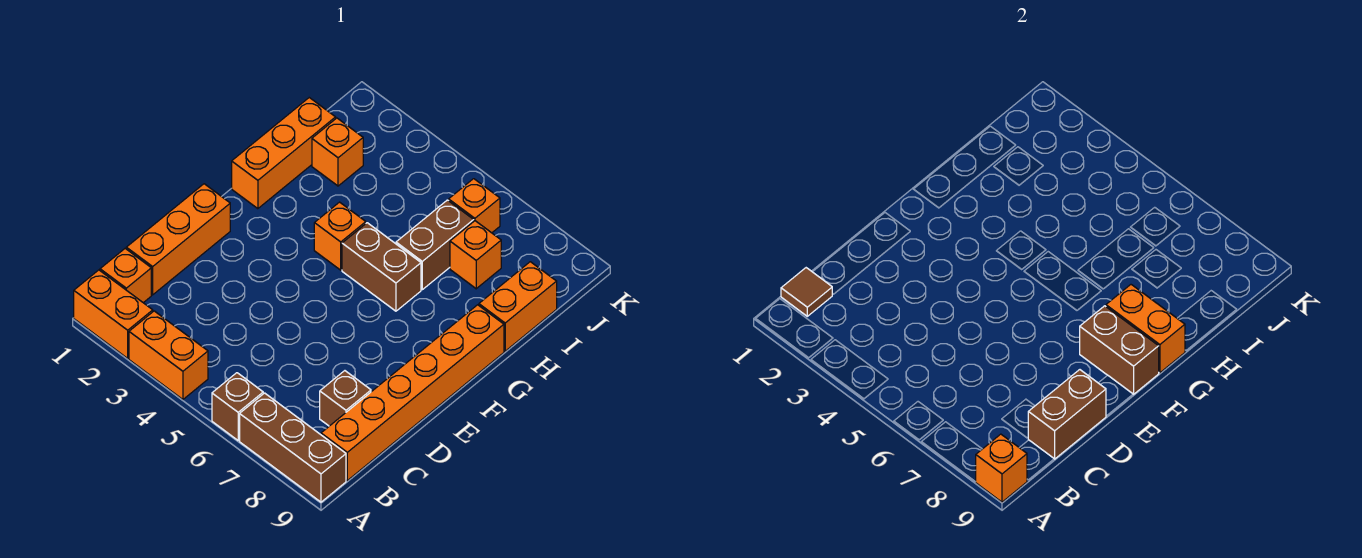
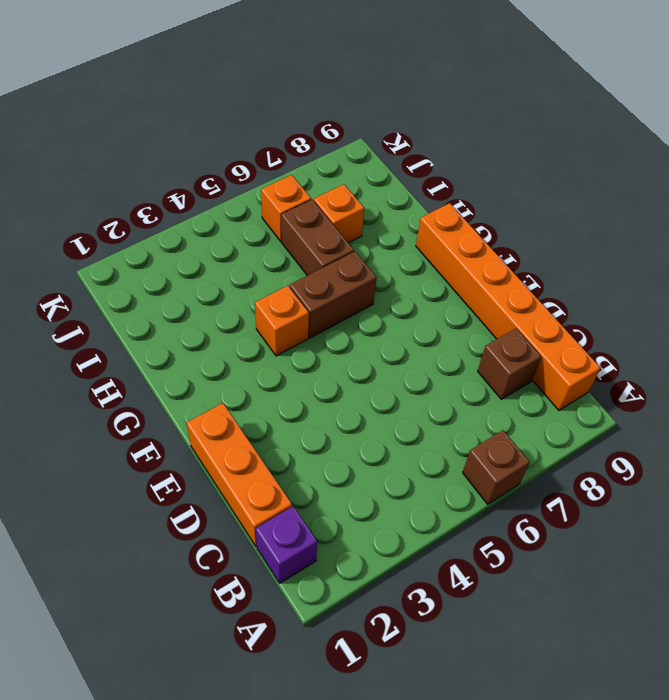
purple brick B1 level 1 -> orange brick B1 level 1
none -> orange brick A1:A2 level 1
none -> orange brick A3:A4 level 1
none -> brown brick A7:A9 level 1

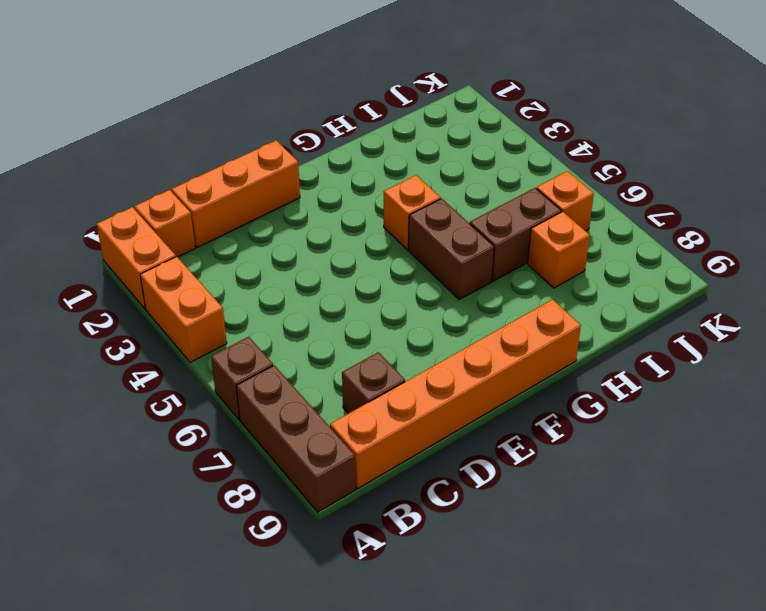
none -> orange brick G1:I1 level 1
none -> orange brick H9:I9 level 1
none -> orange brick I2 level 1

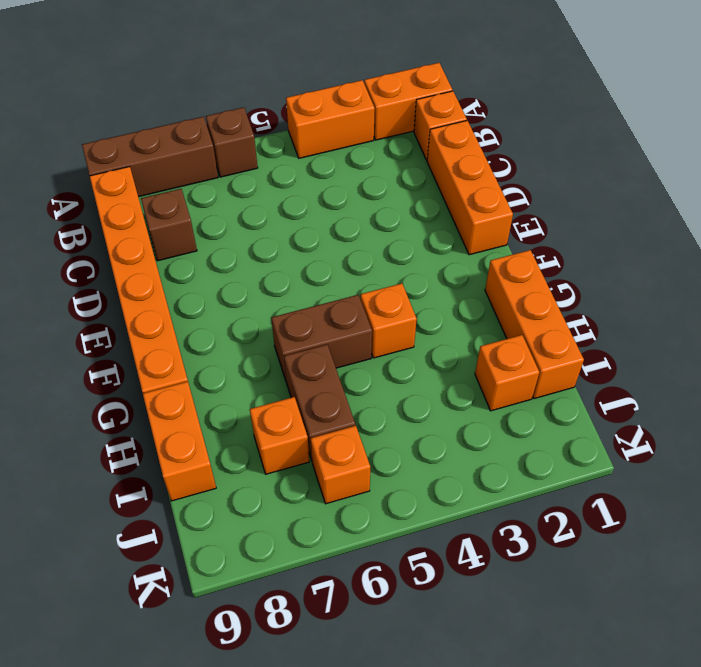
none -> orange brick A9 level 2
none -> brown tile B1 level 2
none -> brown brick C9:D9 level 2

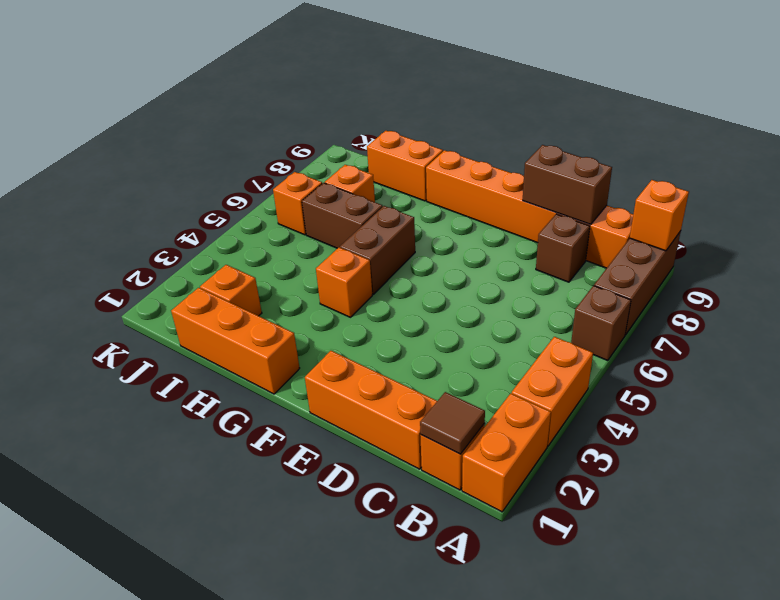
none -> brown brick F8:F9 level 2
none -> orange brick G8:G9 level 2

